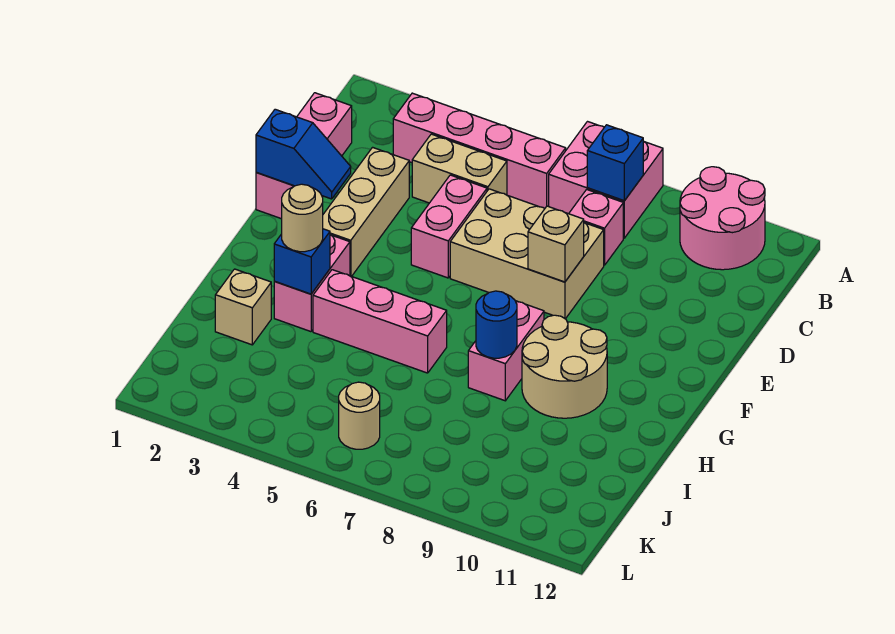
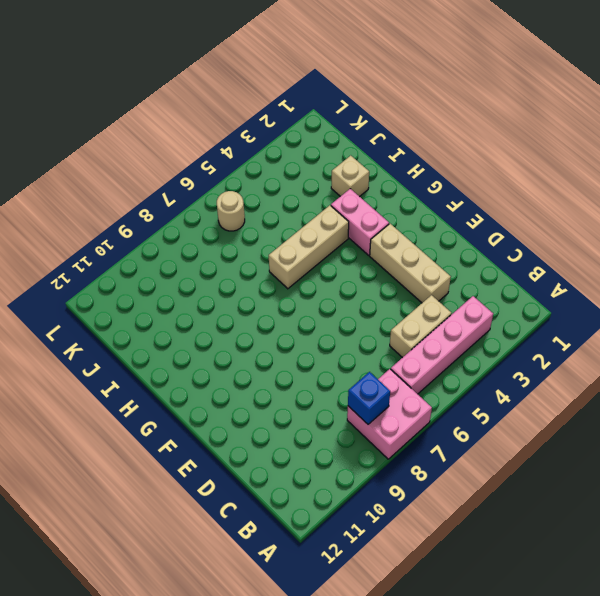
tan brick H4:H6 level 1 -> pink brick H4:H6 level 1
none -> pink round brick A10:B11 level 1
none -> pink brick C1:E1 level 1
none -> pink brick C8 level 1

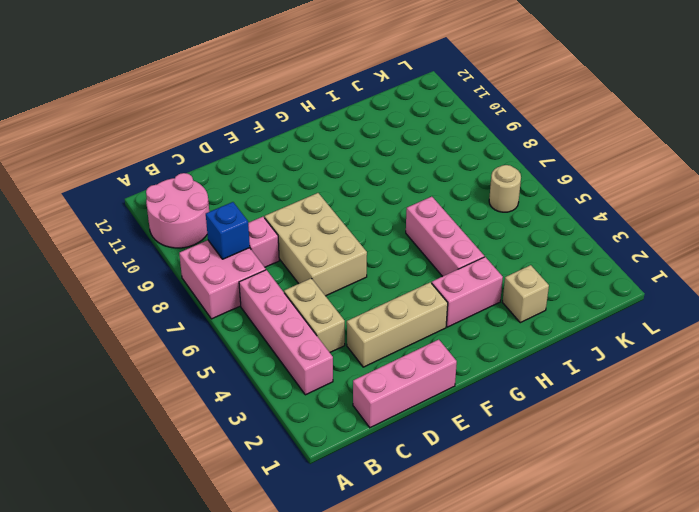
none -> pink brick D5:E5 level 1
none -> pink brick G8:H8 level 1
none -> tan round brick G9:H10 level 1

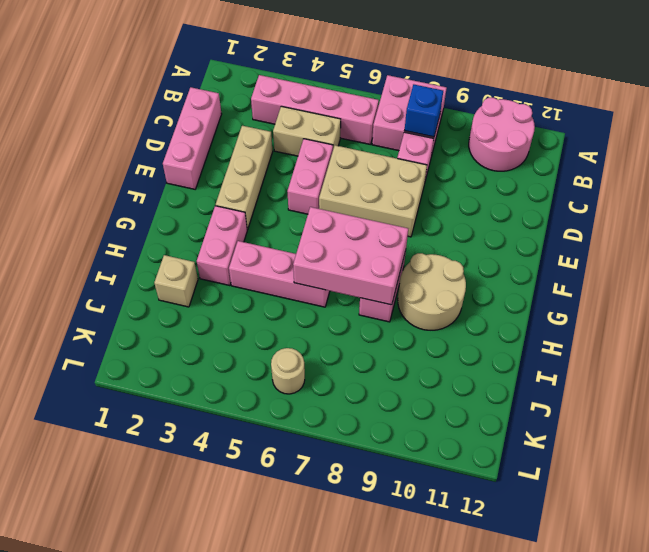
pink brick G6:H8 level 2 -> blue round brick H8 level 2
none -> blue slope E1:E2 level 2 top 1
none -> tan brick E8 level 2
none -> blue brick H3 level 2

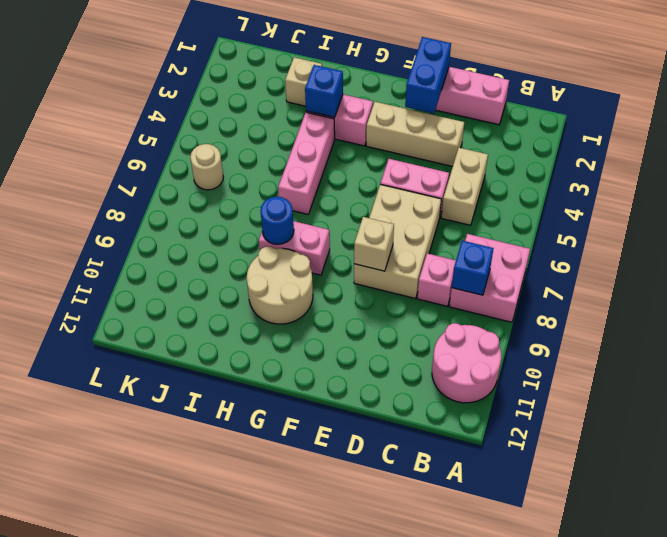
blue brick E1:E2 level 2 -> blue slope E1:E2 level 2 top 1
none -> pink brick B3:B6 level 1
none -> tan round brick H3 level 3

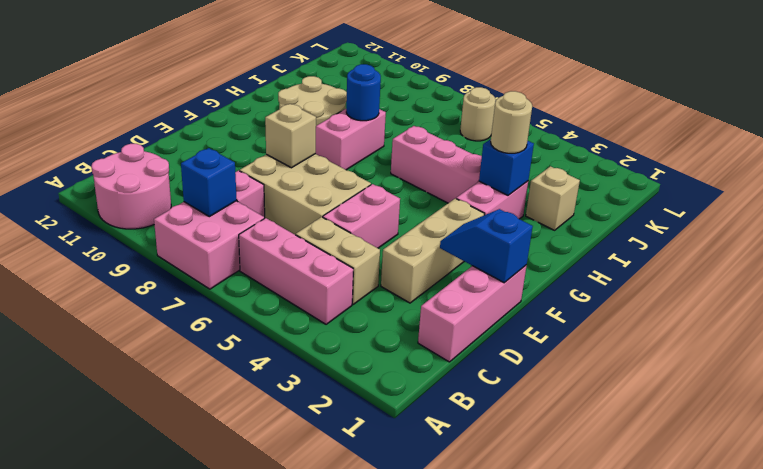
pink brick B4:B6 level 1 -> pink brick B3:B6 level 1

